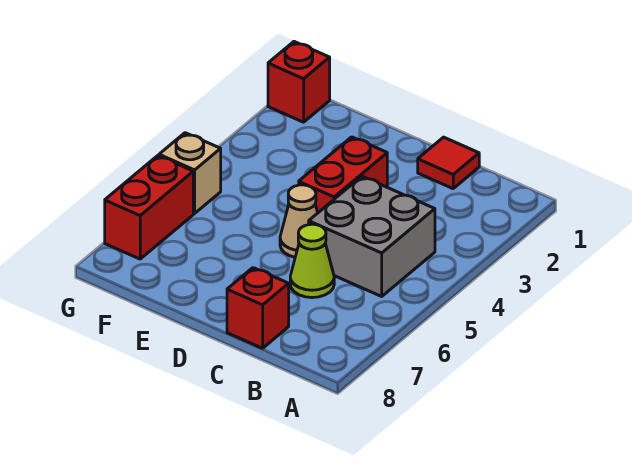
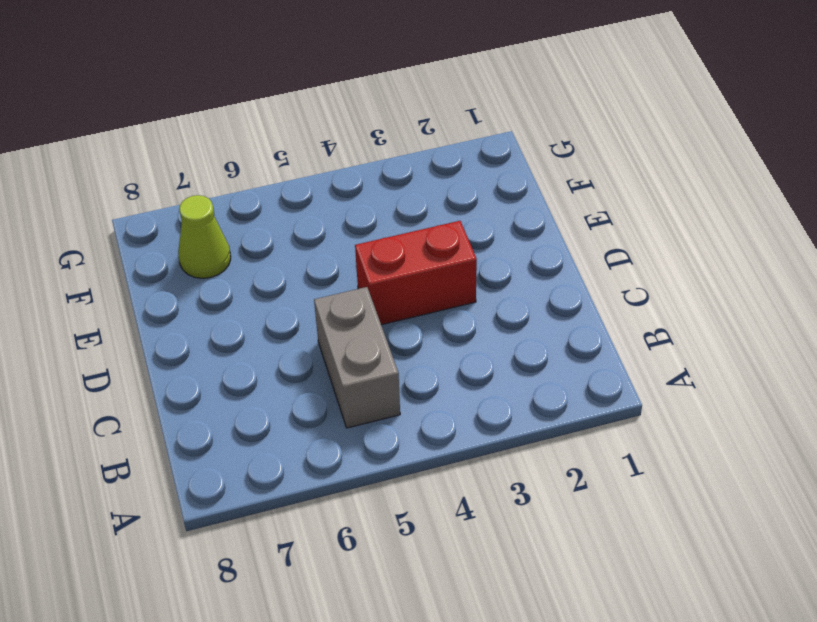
grey brick B5:C5 level 1 -> grey brick B4:C5 level 1
lime cone F7 level 1 -> lime cone C6 level 1
none -> red tile C1 level 1
none -> red brick C8 level 1

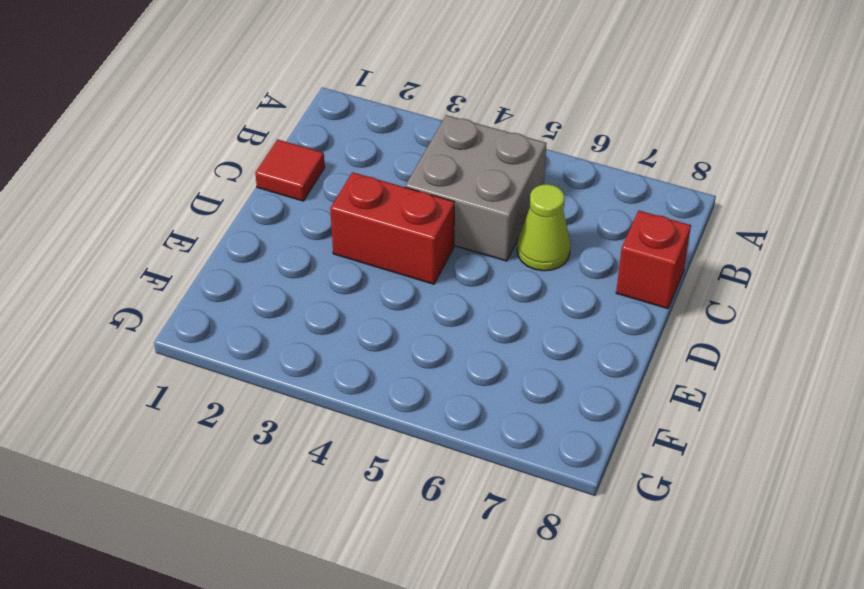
none -> tan cone D5 level 1
none -> red brick G1 level 1

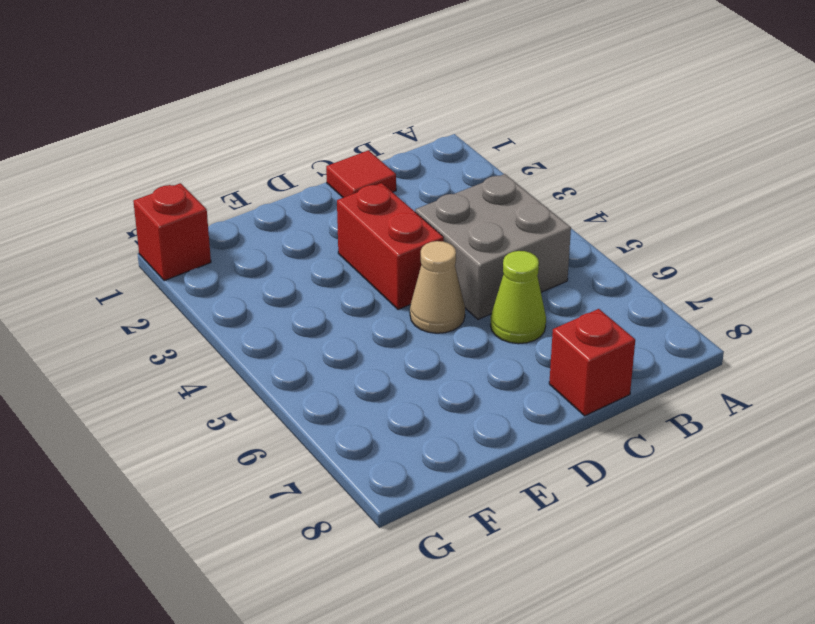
none -> tan brick G5 level 1
none -> red brick G6:G7 level 1

